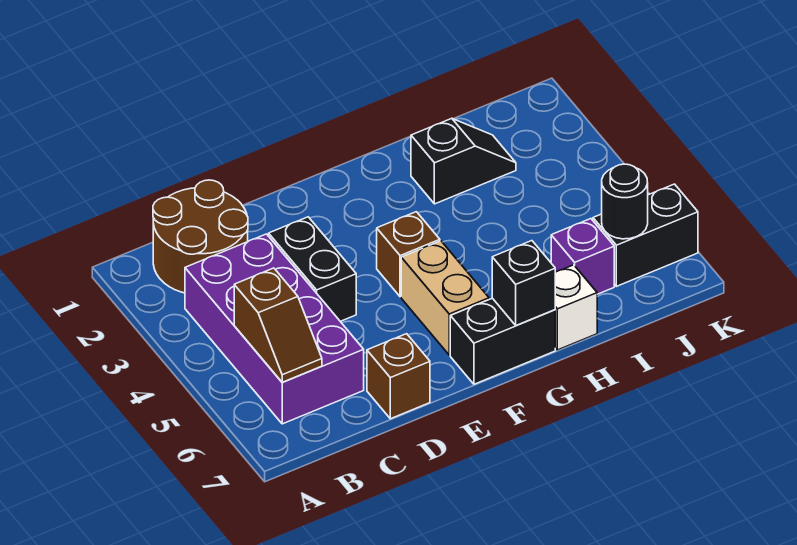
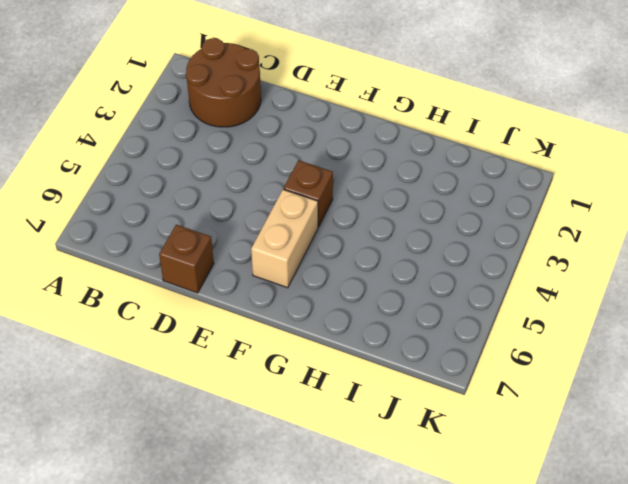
none -> purple brick B3:C6 level 1
none -> black brick D3:D4 level 1
none -> black brick F7:G7 level 1

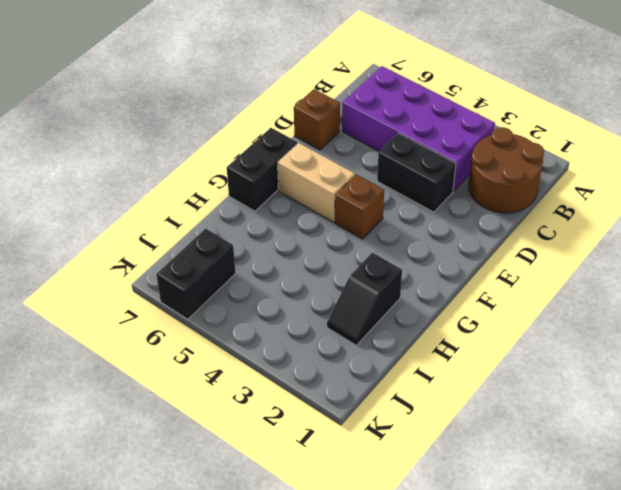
none -> white brick H7 level 1
none -> purple brick I6 level 1
none -> brown slope B5:B6 level 2 top 5

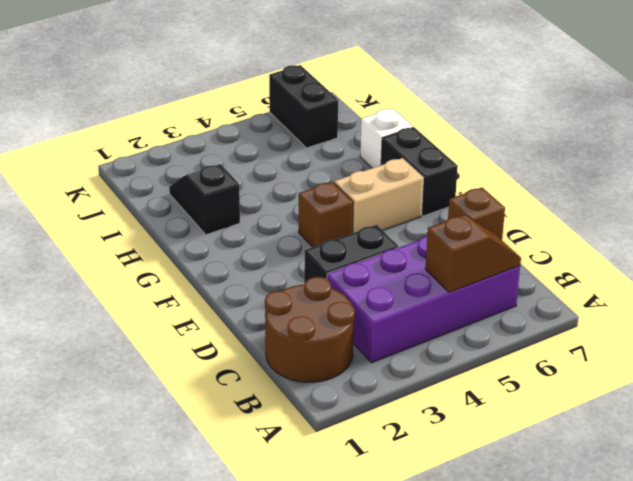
none -> purple brick I6 level 1
none -> black brick G7 level 2
none -> black round brick J6 level 2

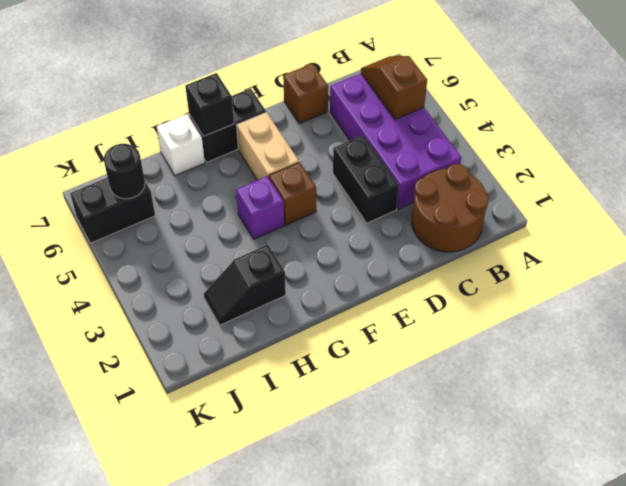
purple brick G4 level 1 -> purple brick I6 level 1

